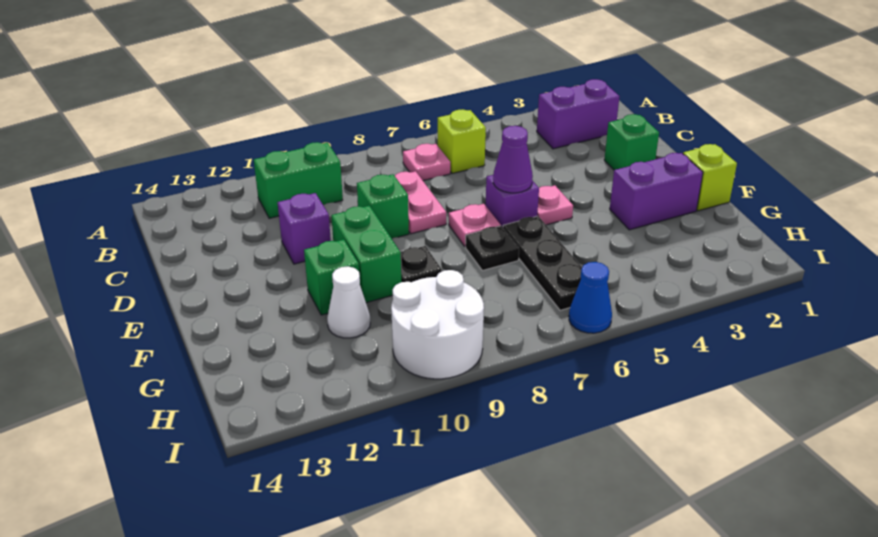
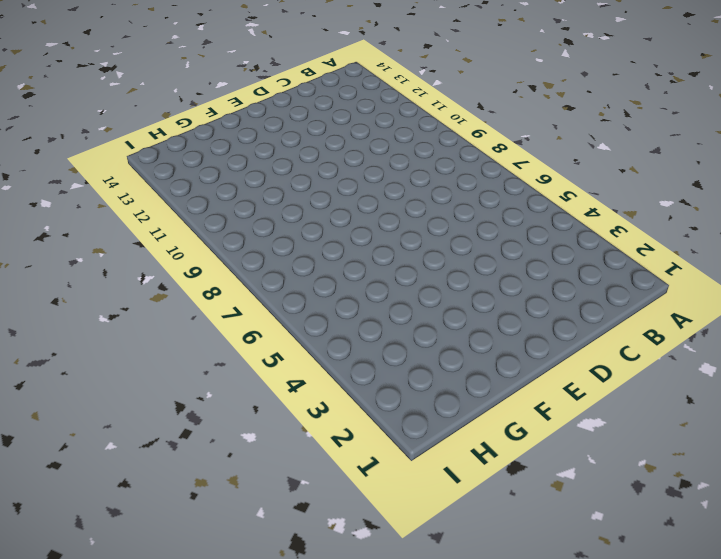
none -> purple brick B2:B3 level 1
none -> lime brick B6 level 1
none -> pink plate B7 level 1

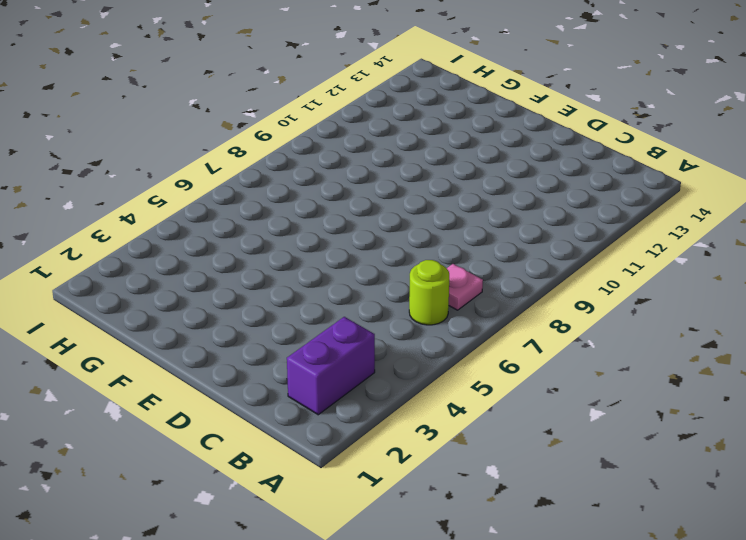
lime round brick B6 level 1 -> lime brick B6 level 1
none -> green brick B10:B11 level 1
none -> pink plate C8:D8 level 1
none -> green brick D2 level 1

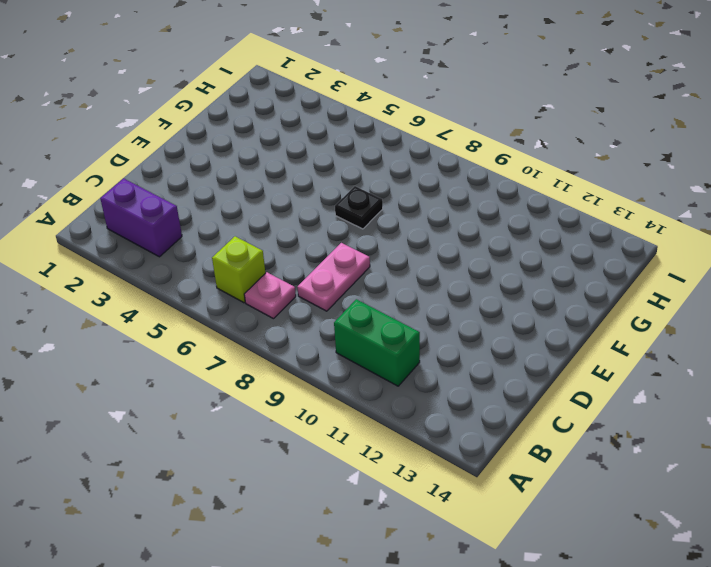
none -> green brick D2 level 1
none -> green brick D9 level 1
none -> purple brick D11 level 1

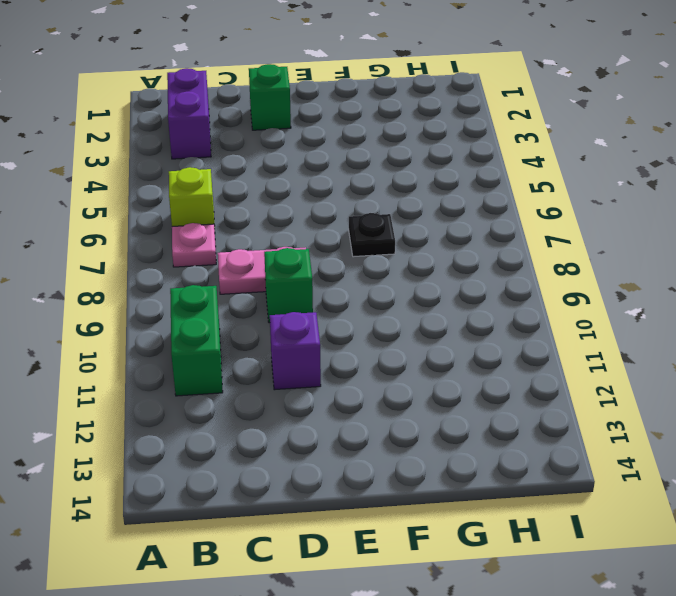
none -> pink plate E5 level 1
none -> purple brick E6 level 1
none -> pink plate E7 level 1

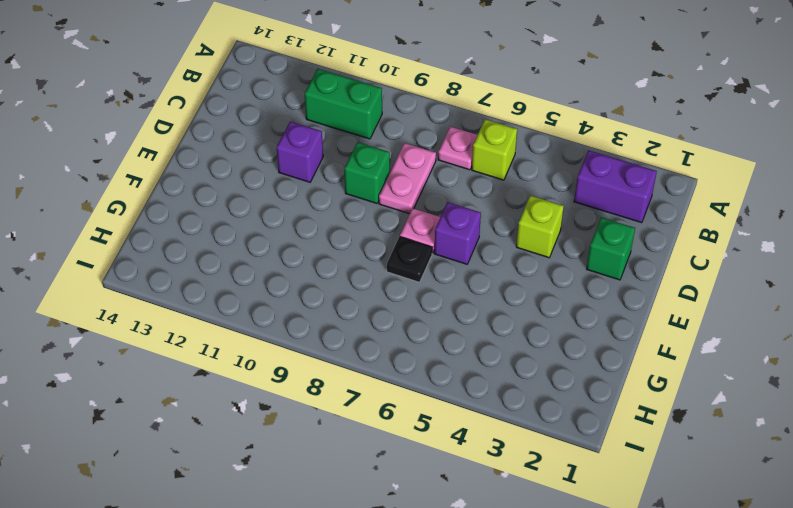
lime brick D4 level 1 -> lime brick F1 level 1
none -> pink plate E5 level 1
none -> green brick E10:F10 level 1
none -> purple brick F2:F3 level 1

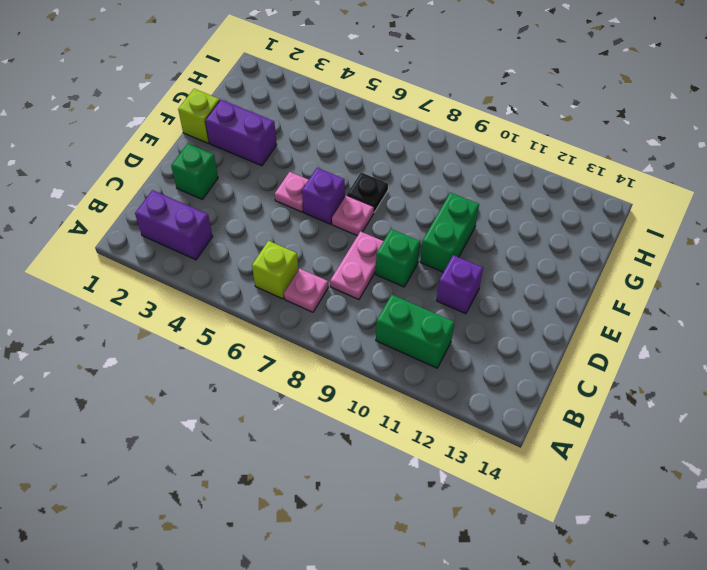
none -> black plate F6:H6 level 1
none -> black plate F9 level 1
none -> green brick F11 level 1

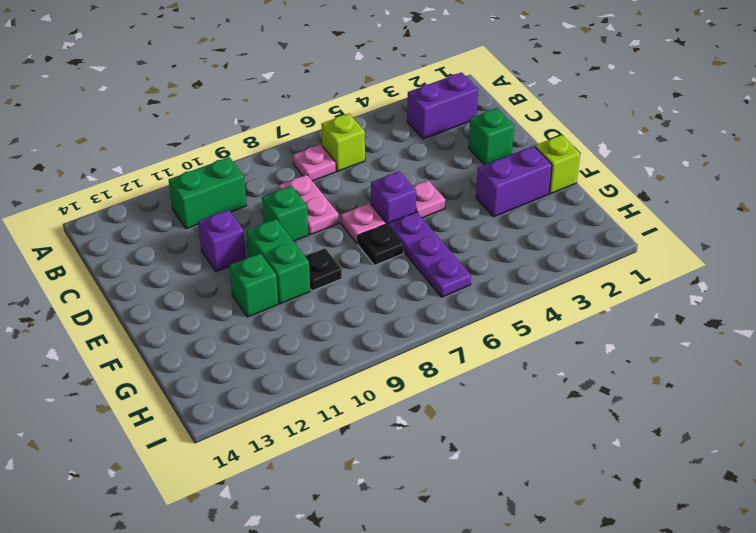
purple plate F6:H6 level 1 -> black plate F6:H6 level 1
none -> white cone G11 level 1
none -> white round brick H9:I10 level 1
none -> blue cone I6 level 1

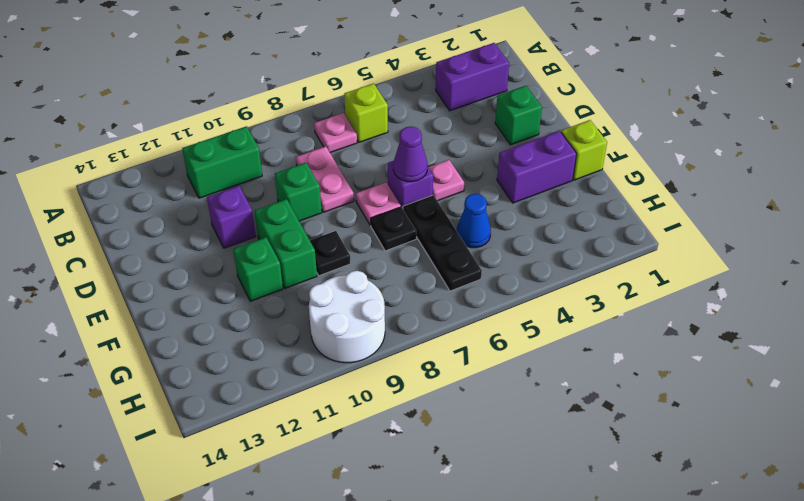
blue cone G5 level 1 -> blue cone I6 level 1
none -> white cone G11 level 1

